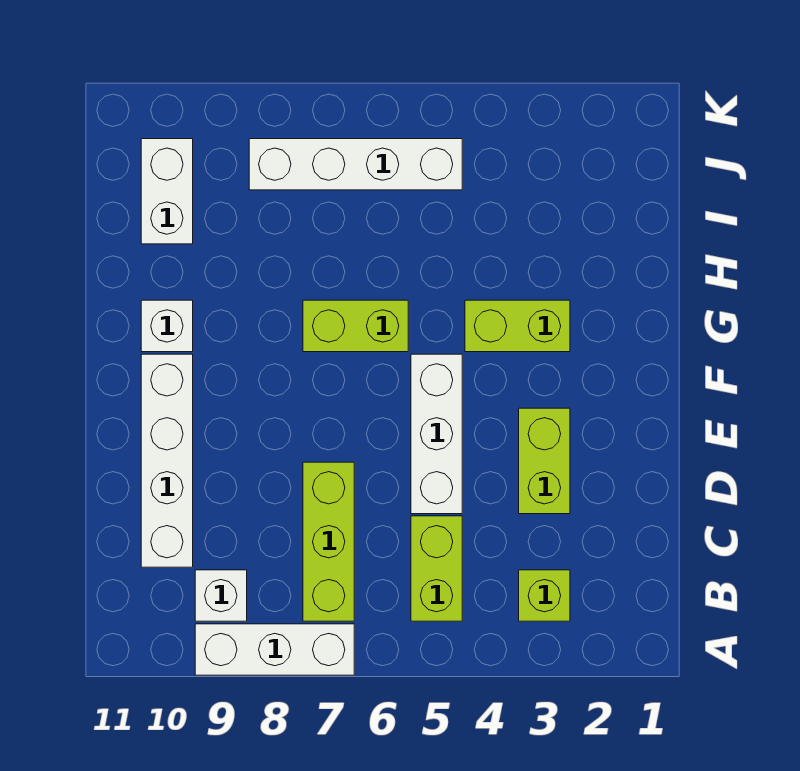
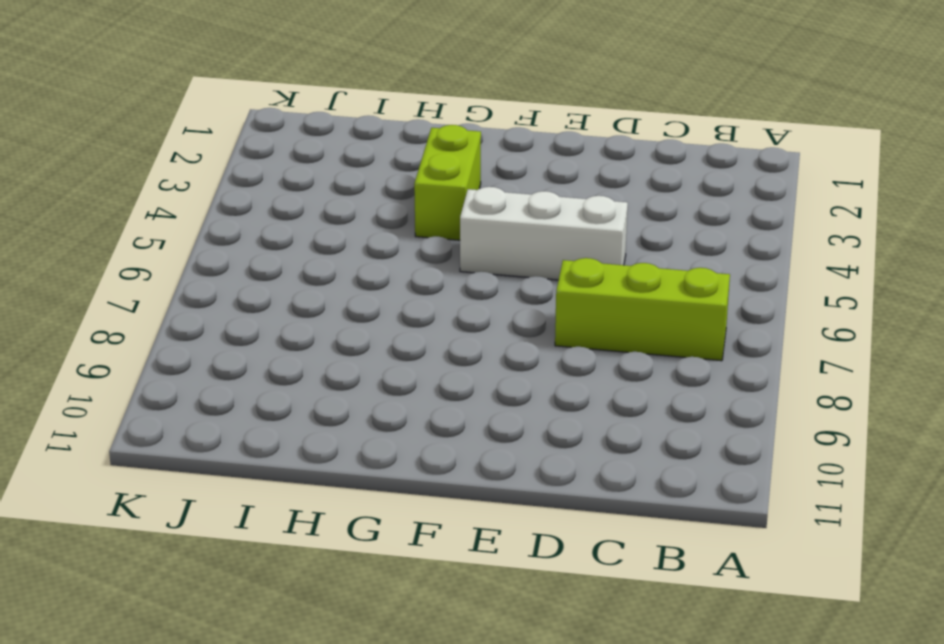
none -> white brick A7:A9 level 1
none -> lime brick B3 level 1
none -> lime brick B5:C5 level 1

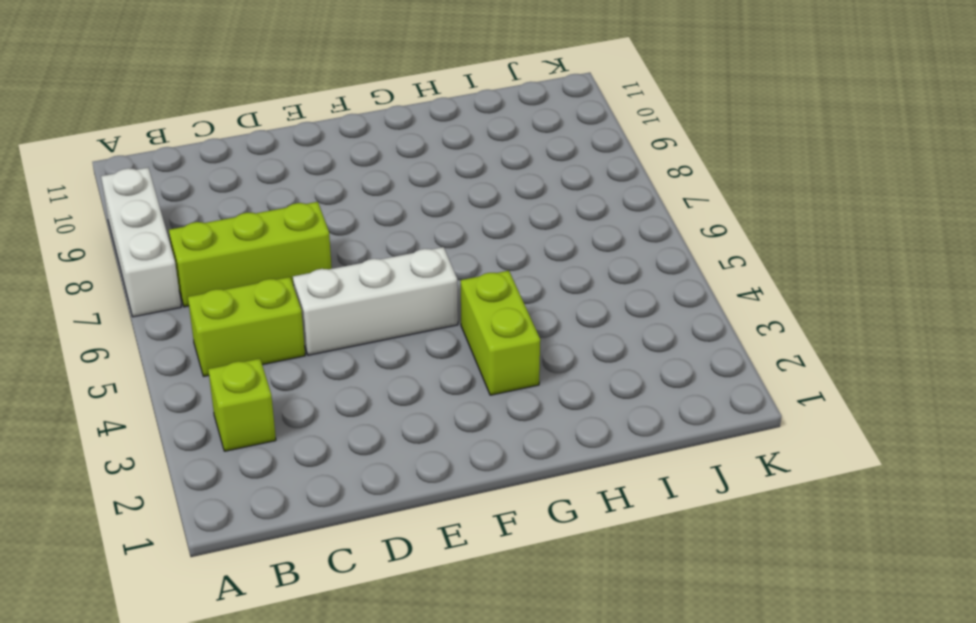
none -> white brick B9 level 1
none -> white brick C10:F10 level 1
none -> lime brick D3:E3 level 1

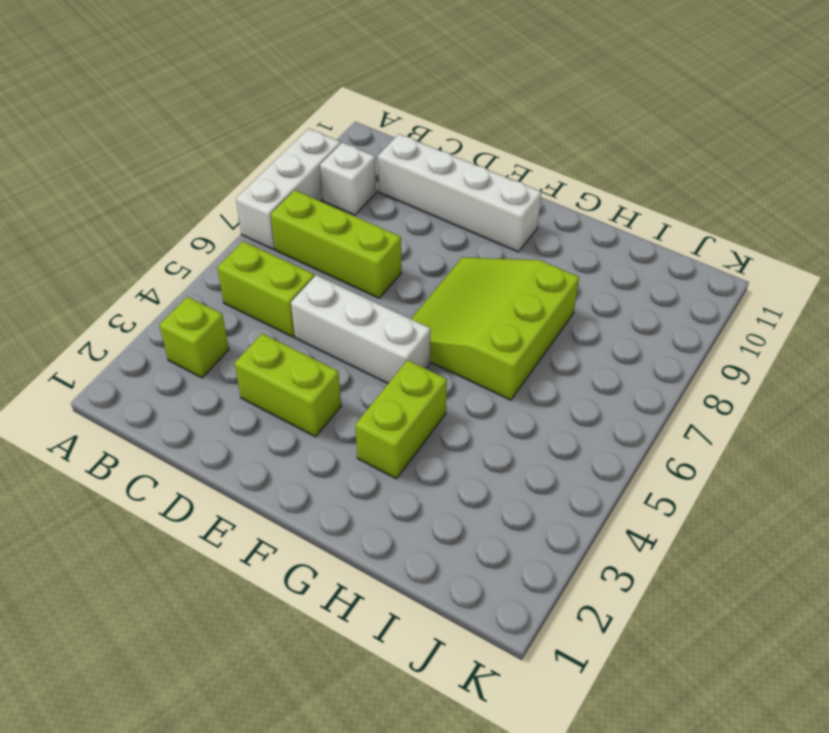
lime slope F6:H8 level 1 top H -> lime brick G6:G7 level 1
none -> white brick G10 level 1
none -> white brick I10:J10 level 1
none -> white brick J5:J8 level 1

